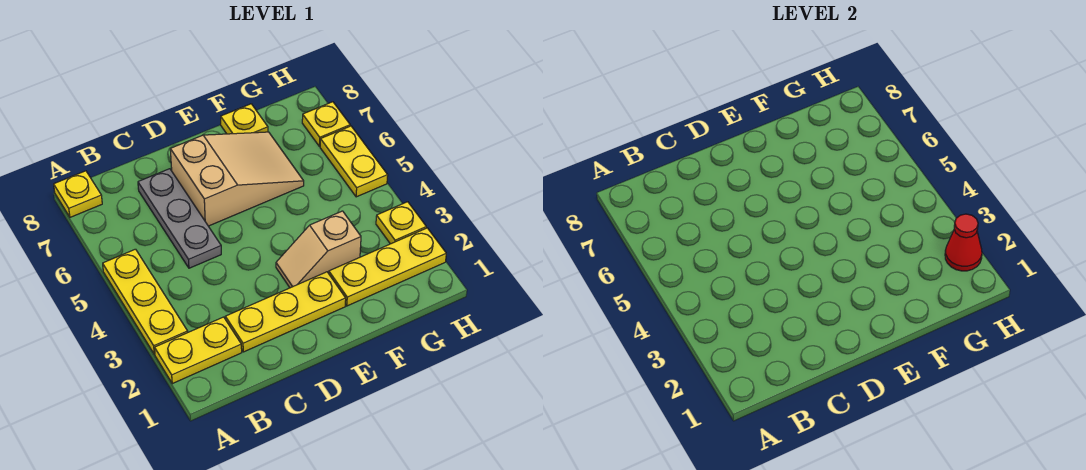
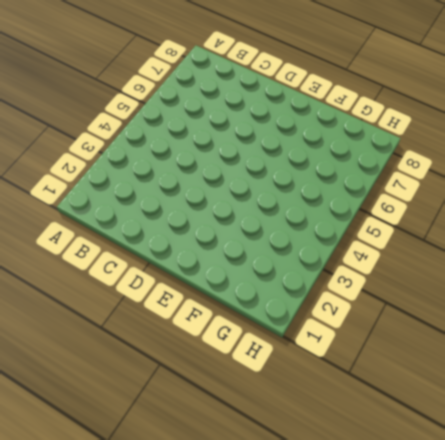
none -> yellow plate A2:B2 level 1
none -> yellow plate A3:A5 level 1
none -> yellow plate A8 level 1

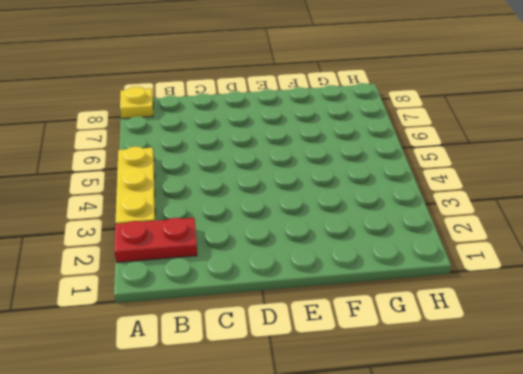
red plate A2:B2 level 1 -> yellow plate A2:B2 level 1
none -> yellow plate C2:E2 level 1
none -> grey plate C5:C7 level 1
none -> tan slope D6:F7 level 1 top D

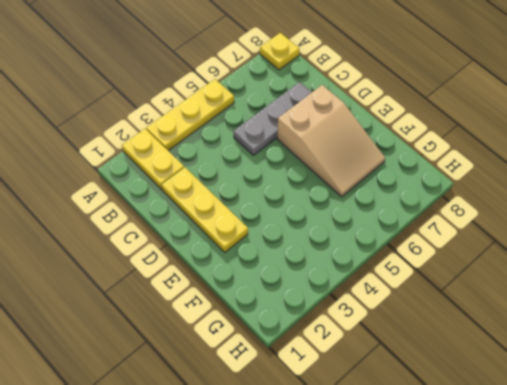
none -> tan slope E3:F3 level 1 top F
none -> yellow plate F2:H2 level 1
none -> yellow plate F8 level 1

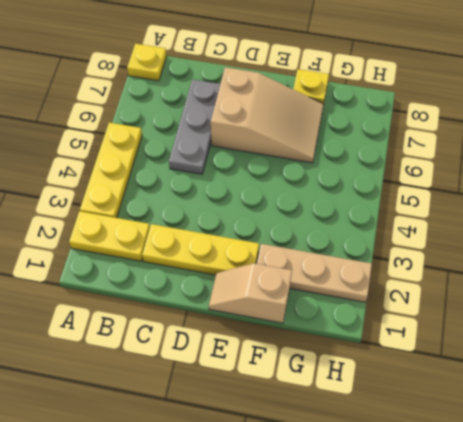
tan slope E1:F1 level 1 top F -> tan slope E3:F3 level 1 top F
tan plate F2:H2 level 1 -> yellow plate F2:H2 level 1
none -> yellow plate H3 level 1
none -> yellow plate H5:H6 level 1
none -> yellow plate H7 level 1

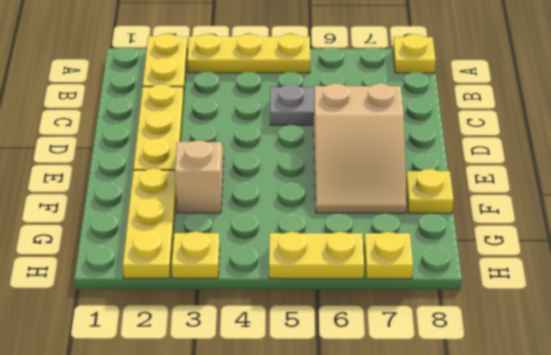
none -> red cone H2 level 2

